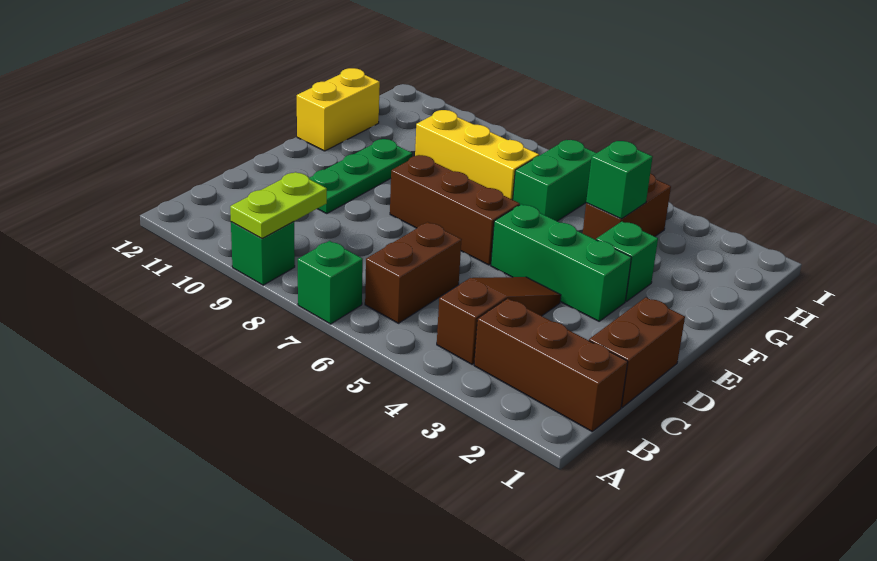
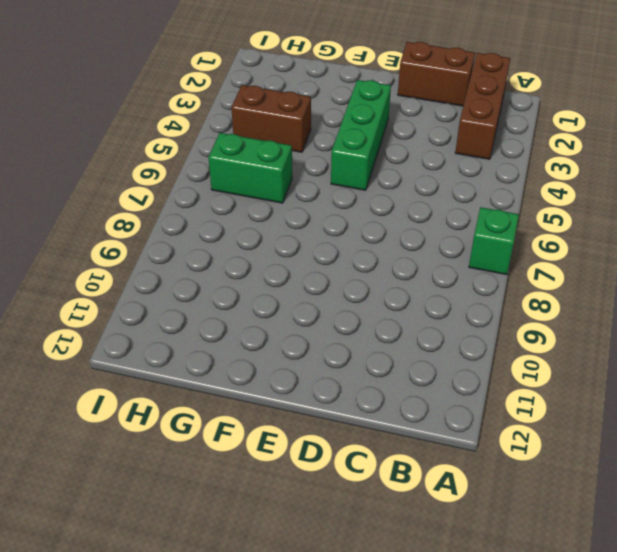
none -> green brick A9 level 1
none -> brown slope B4:D4 level 1 top B
none -> brown brick B6:C6 level 1

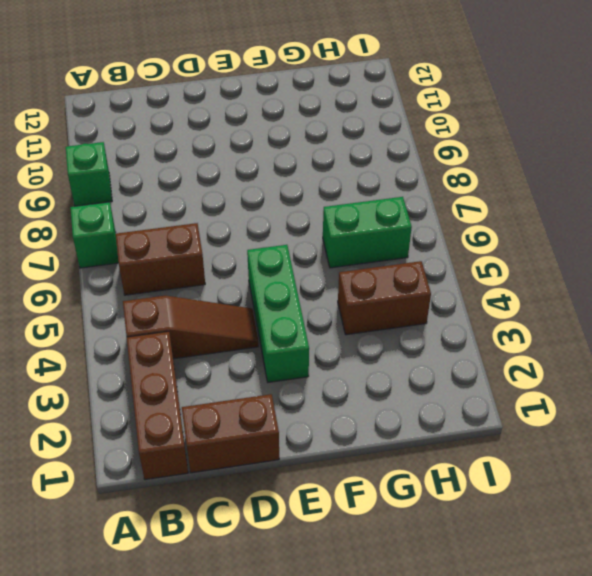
none -> green plate D10:F10 level 1
none -> brown brick E6:E8 level 1
none -> green brick F3 level 1

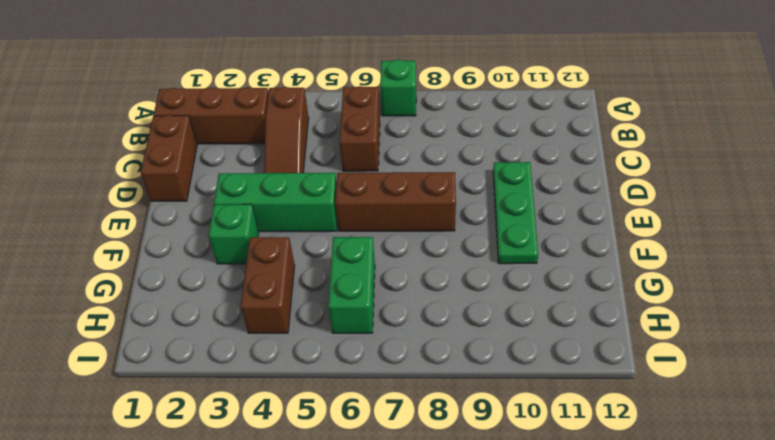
none -> green brick A9 level 1
none -> yellow brick F12:G12 level 1
none -> yellow brick G7:G9 level 1

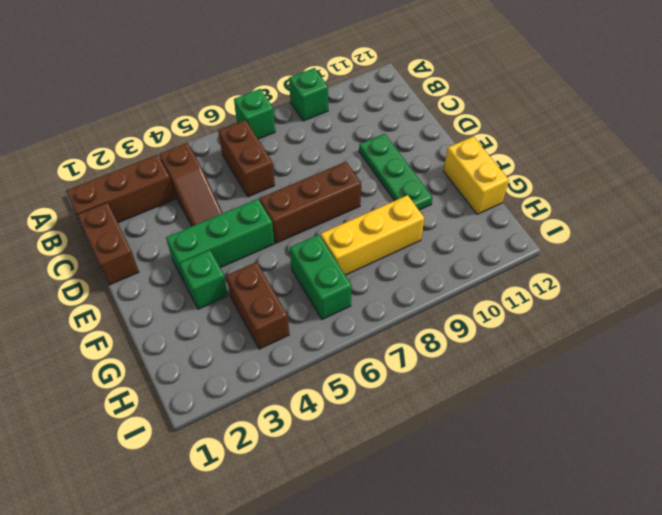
none -> lime plate A9:B9 level 2
none -> green brick G4 level 2

